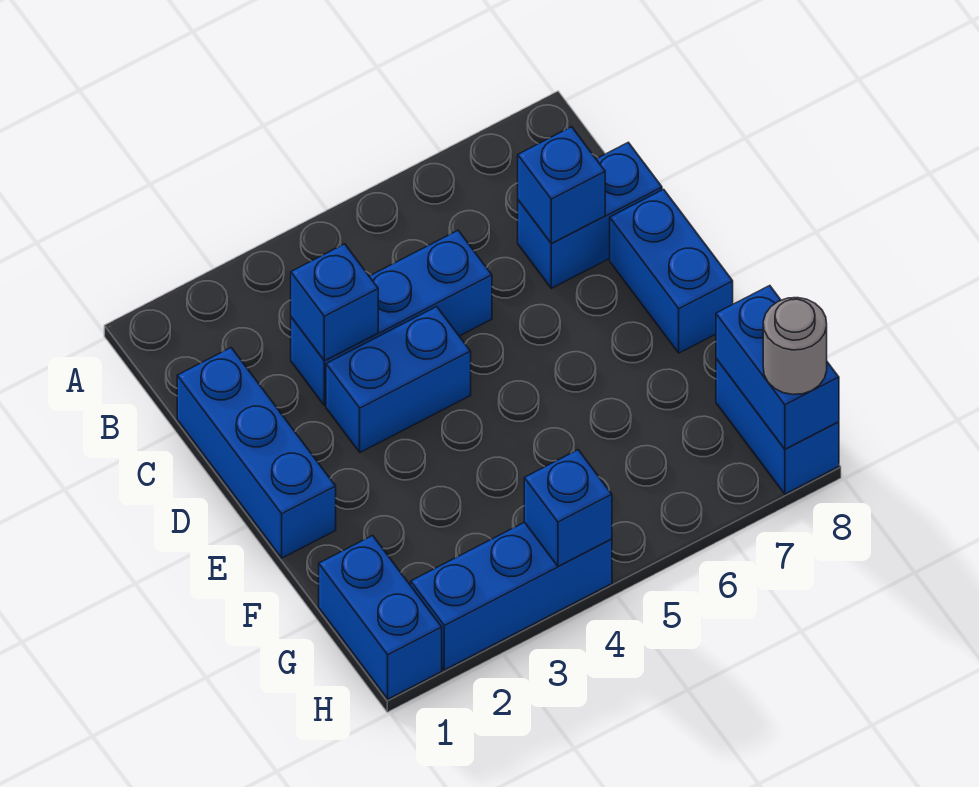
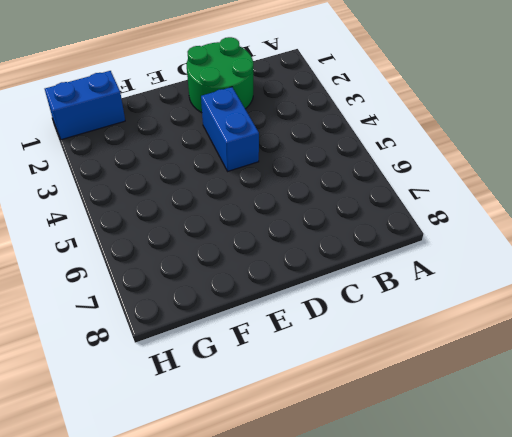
green round brick C1:D2 level 1 -> blue brick C1:E1 level 1
none -> blue brick C3:C5 level 1
none -> blue brick C7:C8 level 1
none -> blue brick D8:E8 level 1

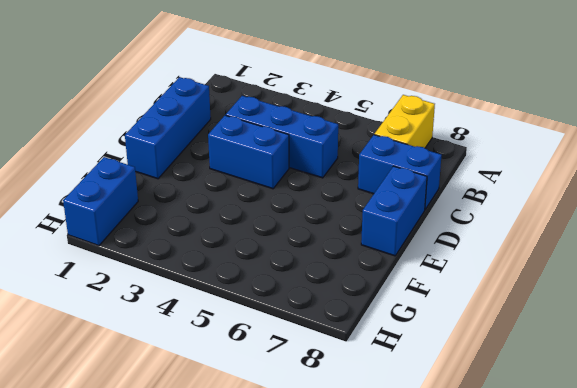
yellow brick A7:B7 level 1 -> none
none -> blue brick G8:H8 level 1
none -> blue brick H2:H4 level 1
none -> blue brick C3 level 2

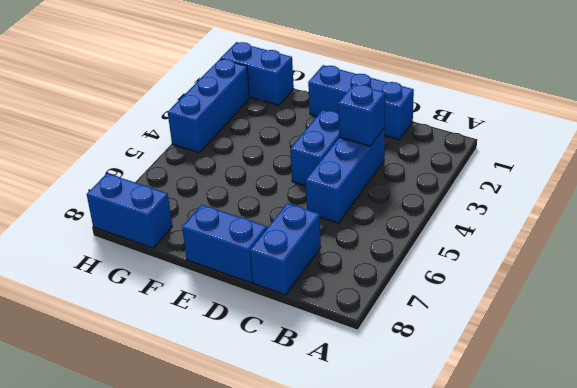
none -> blue brick C7 level 2
none -> blue brick G8:H8 level 2
none -> blue brick H4 level 2

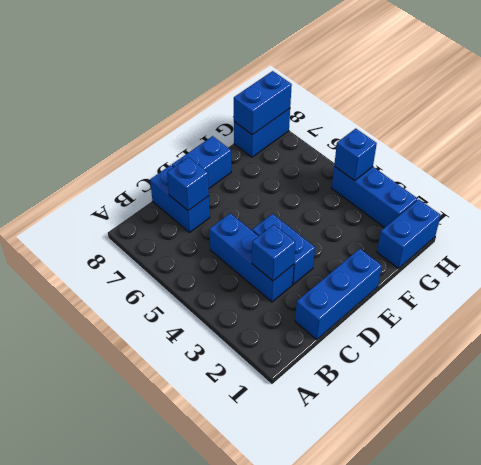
none -> grey round brick H8 level 3

